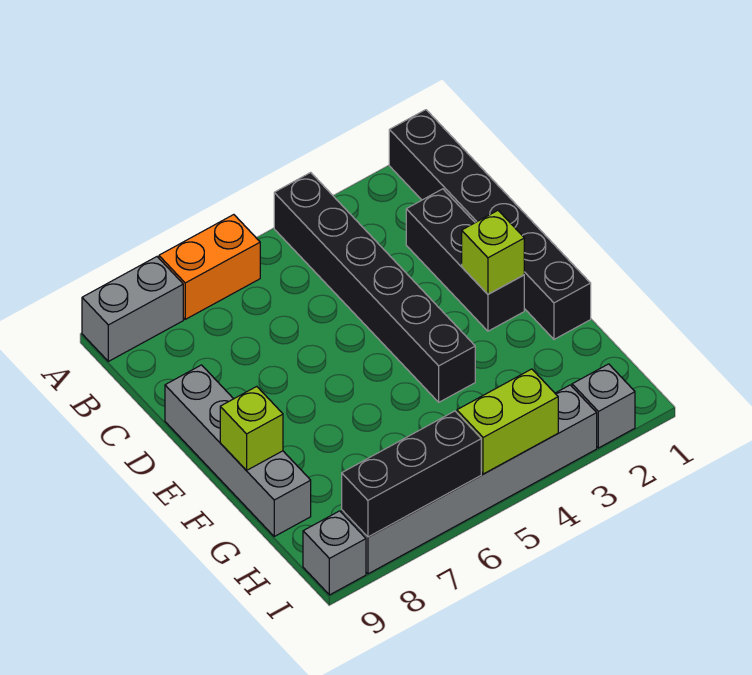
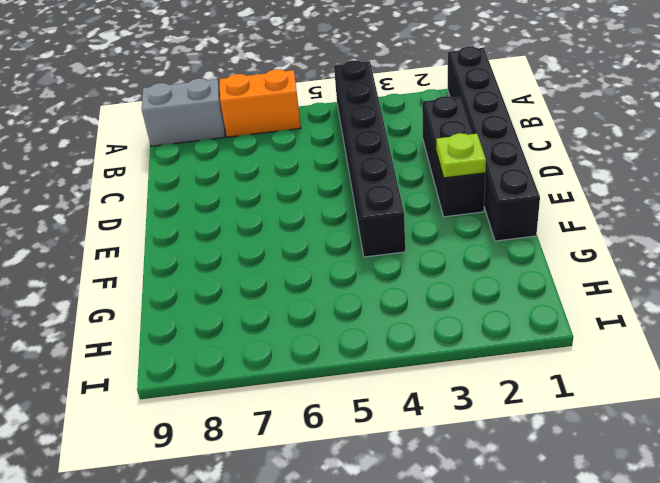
lime plate E2 level 2 -> lime brick E2 level 2
none -> grey brick D9:G9 level 1
none -> grey brick I2 level 1
none -> grey brick I3:I8 level 1

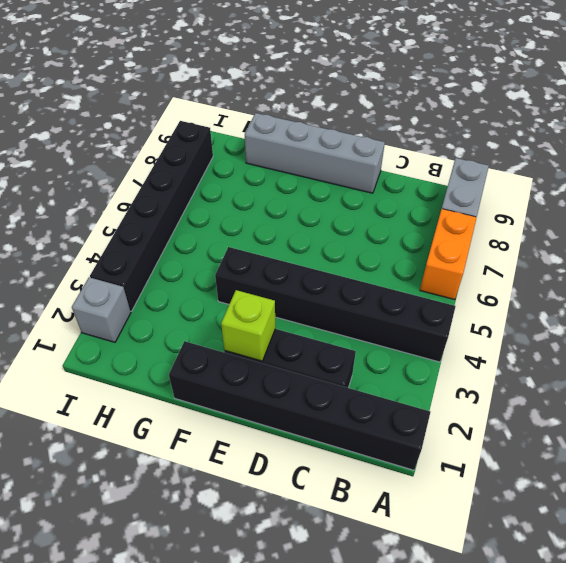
black brick I3:I8 level 1 -> grey brick I3:I8 level 1
none -> grey brick I9 level 1
none -> lime brick F9 level 2
none -> lime brick I4:I5 level 2

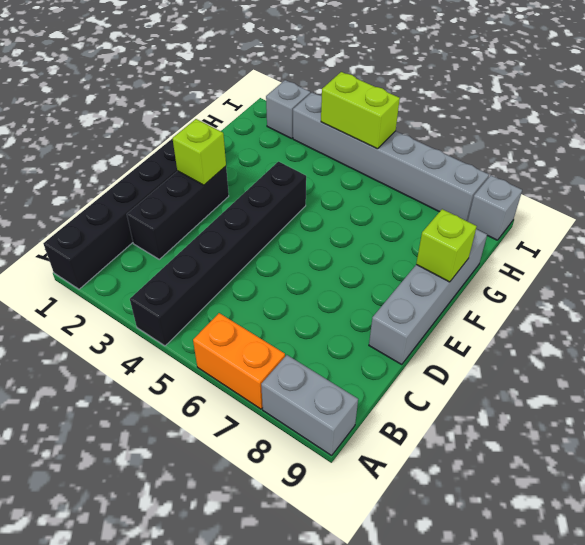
none -> black brick I6:I8 level 2

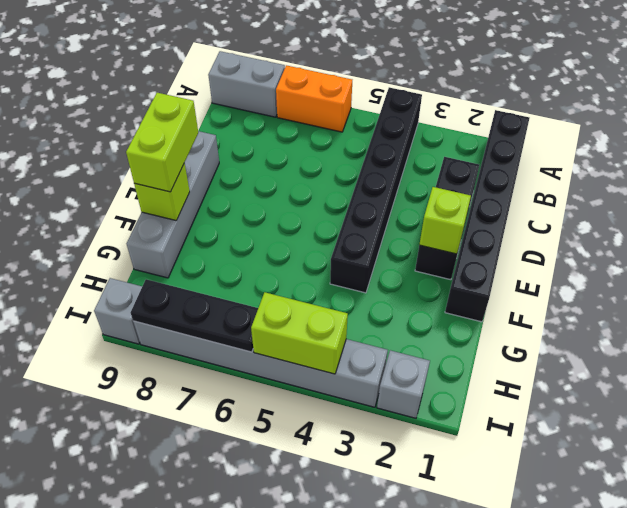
lime brick E9:F9 level 3 -> none
black plate I6:I8 level 2 -> black brick I6:I8 level 2

